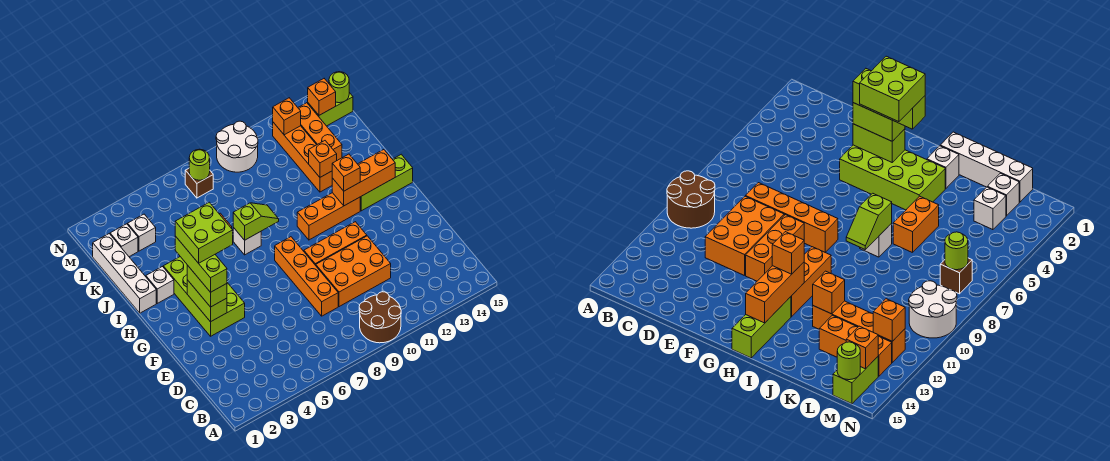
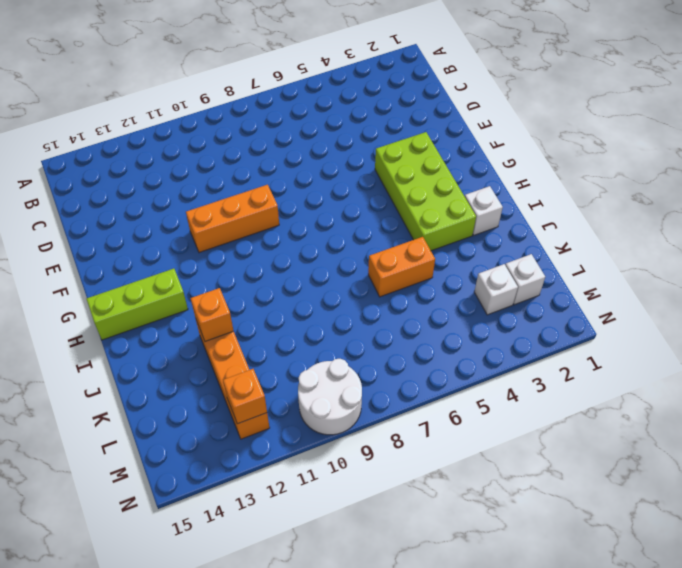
none -> brown round brick A9:B10 level 1
none -> orange brick D8:G8 level 1
none -> orange brick D9:E11 level 1
none -> orange brick H10:H12 level 1

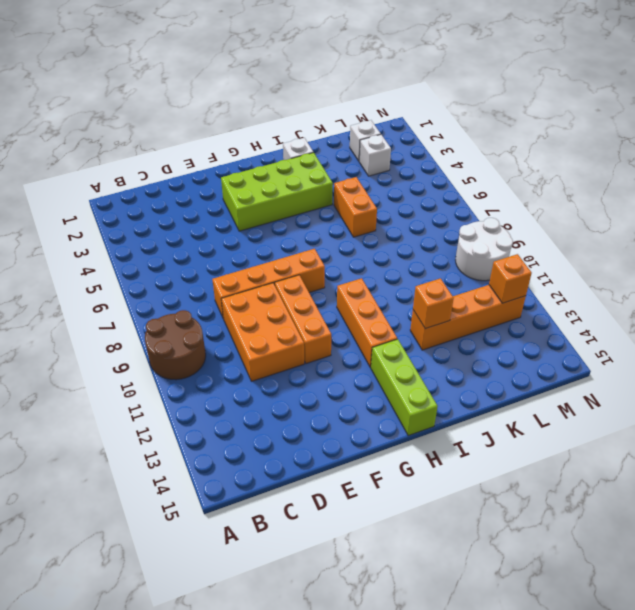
none -> white brick I1:L1 level 1
none -> white brick I7 level 1
none -> orange brick K13:M13 level 1
none -> brown brick M7 level 1

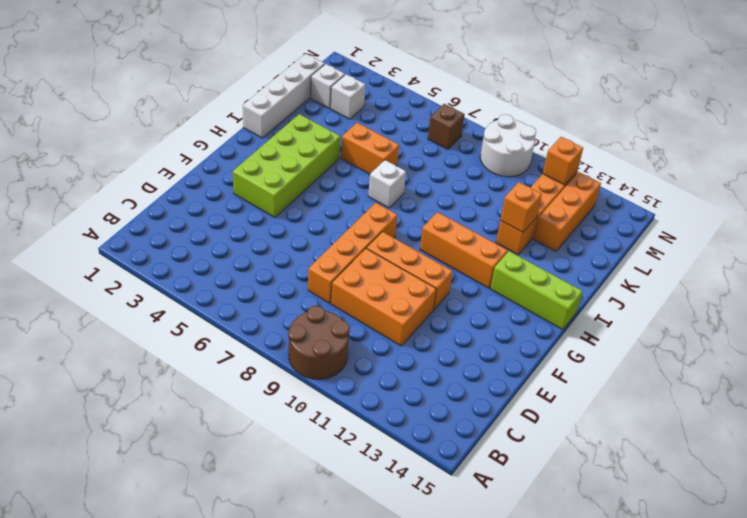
none -> white brick I2 level 1
none -> lime brick M14:M15 level 1
none -> lime brick F3:G3 level 2
none -> orange brick H12:H14 level 2

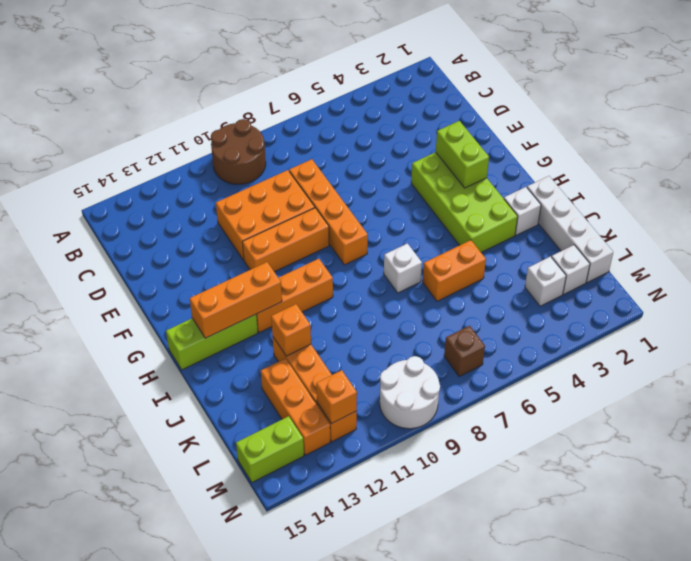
none -> lime slope I7:I8 level 2 top 7
none -> lime round brick M7 level 2
none -> orange brick M14 level 2
none -> lime round brick M15 level 2

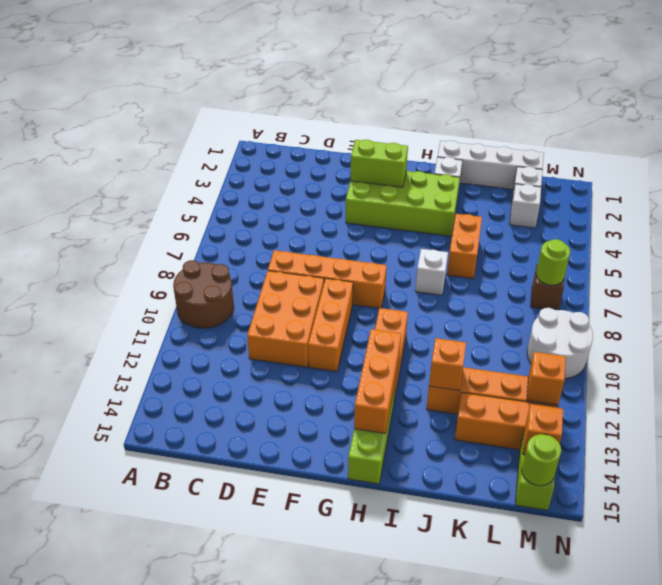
none -> lime slope I7:I8 level 2 top 7
none -> lime brick F3:G3 level 3
none -> orange brick H12 level 3
none -> lime brick F3:H3 level 4

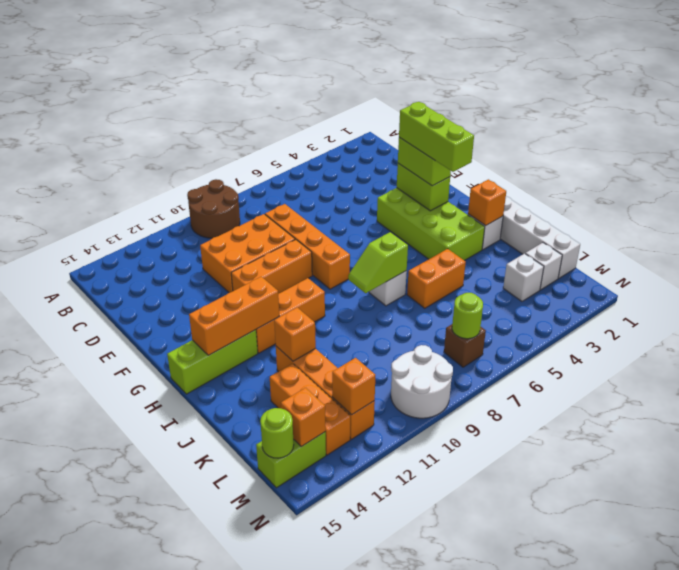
orange brick I2 level 2 -> orange brick H12 level 3
none -> lime brick G3:H4 level 5

